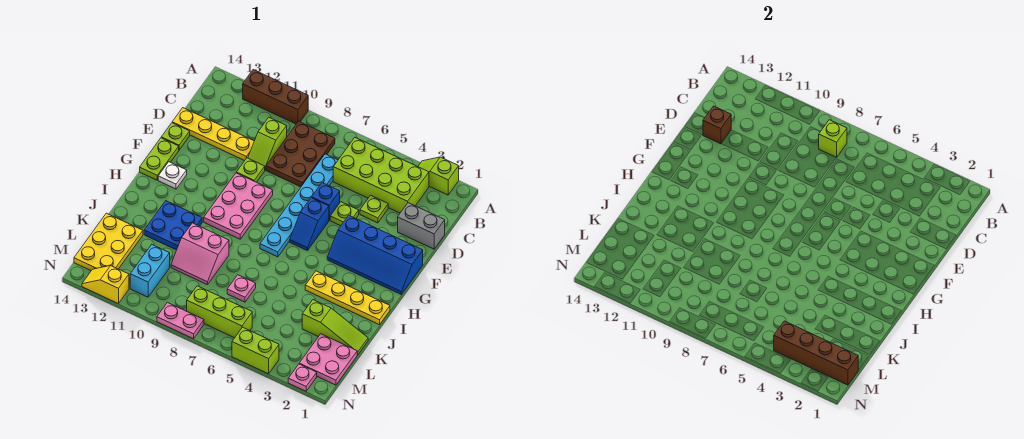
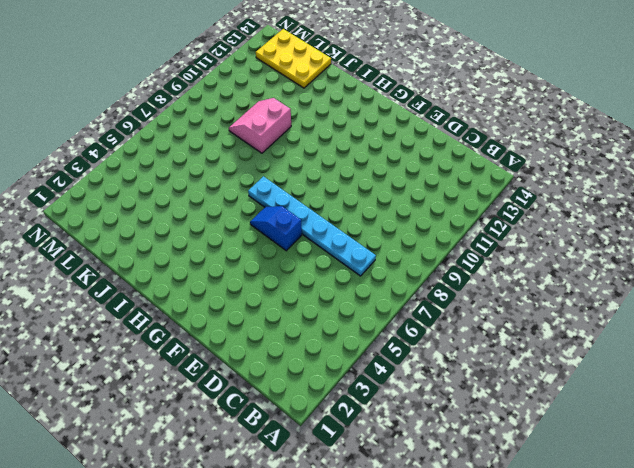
none -> lime slope A2:A3 level 1 top 2
none -> brown brick A10:A12 level 1
none -> lime brick B3:C6 level 1
none -> brown plate B8:D9 level 1

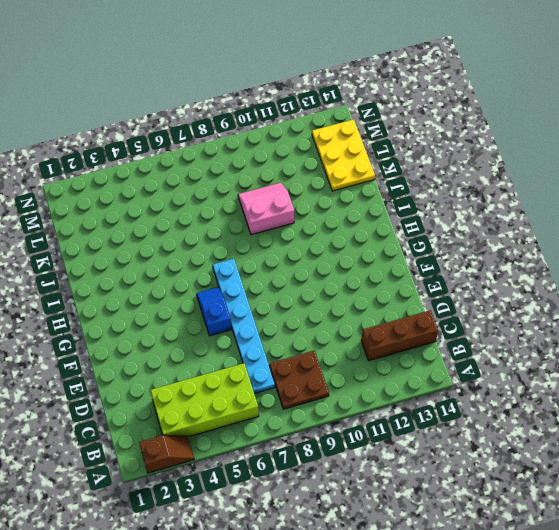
brown slope A2:A3 level 1 top 2 -> lime slope A2:A3 level 1 top 2
brown plate B8:C9 level 1 -> brown plate B8:D9 level 1
brown brick C12:C14 level 1 -> brown brick A10:A12 level 1
none -> lime slope C10:D10 level 1 top C
none -> grey brick D1:D2 level 1
none -> lime plate D4 level 1
none -> yellow plate D11:D14 level 1

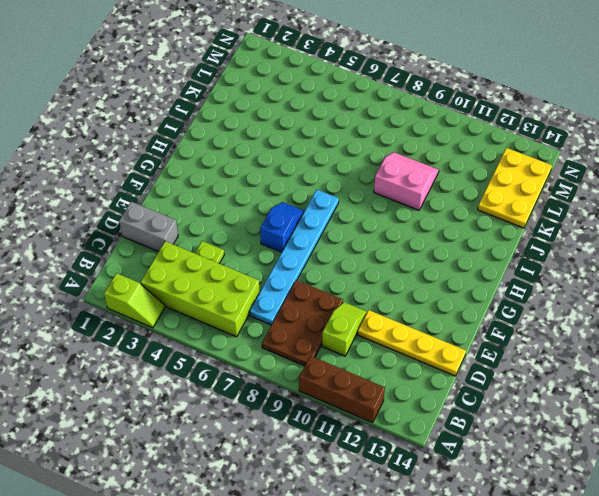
none -> lime plate E5 level 1
none -> blue brick E6 level 1
none -> lime plate E10 level 1
none -> lime plate E14 level 1

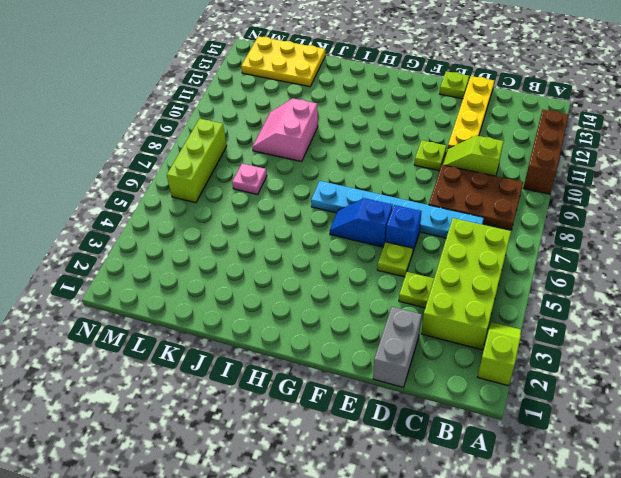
none -> blue slope F1:G4 level 1 top F
none -> pink plate F9:H10 level 1
none -> lime plate F14:G14 level 1
none -> white plate G13 level 1

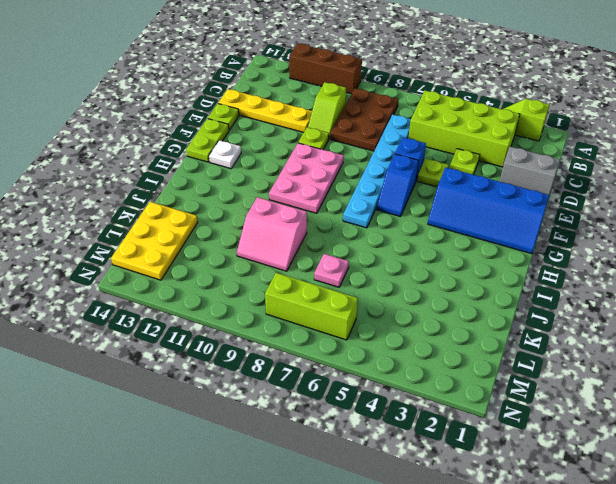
none -> yellow plate I1:I4 level 1
none -> blue plate I11:J12 level 1
none -> lime slope K1:K3 level 1 top 3
none -> pink plate L1:M2 level 1

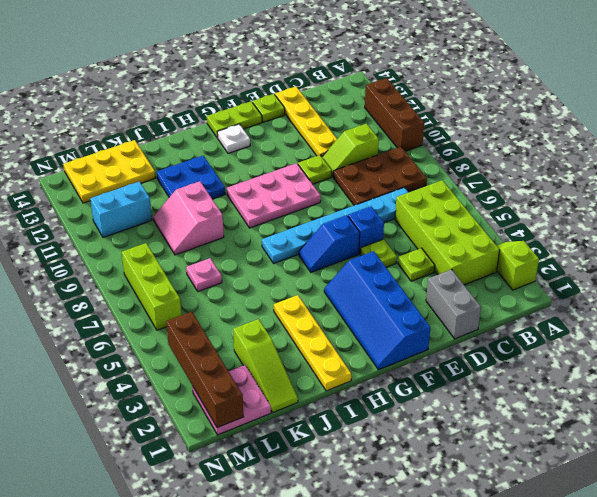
none -> pink plate N2 level 1
none -> lime brick N4:N5 level 1
none -> pink plate N8:N9 level 1
none -> yellow slope N12:N13 level 1 top 12

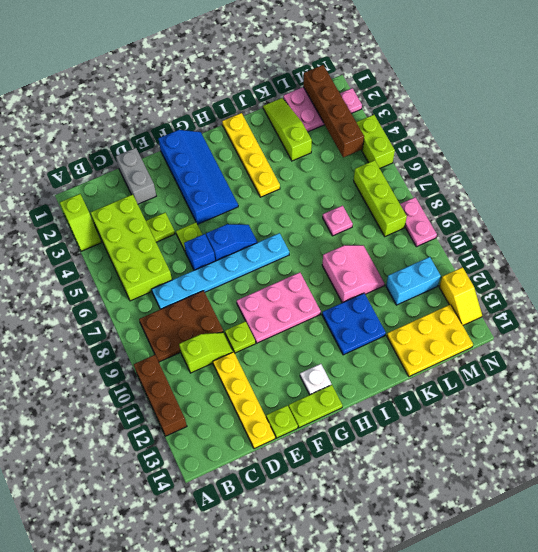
none -> lime brick B8 level 2
none -> brown brick D13 level 2

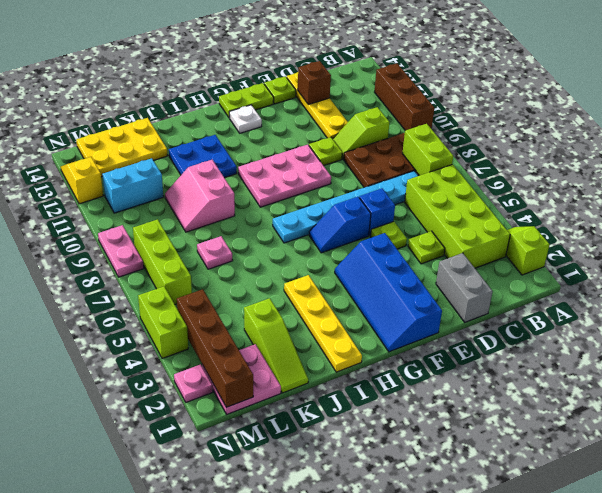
lime brick B7:B8 level 2 -> lime brick B8 level 2

